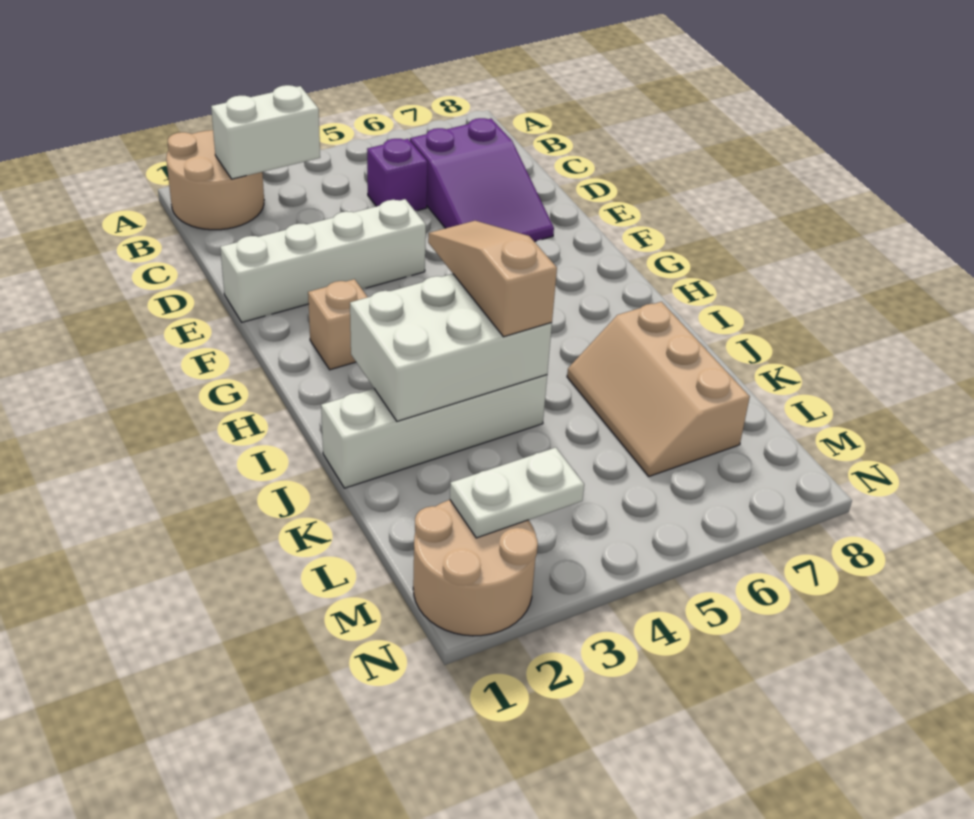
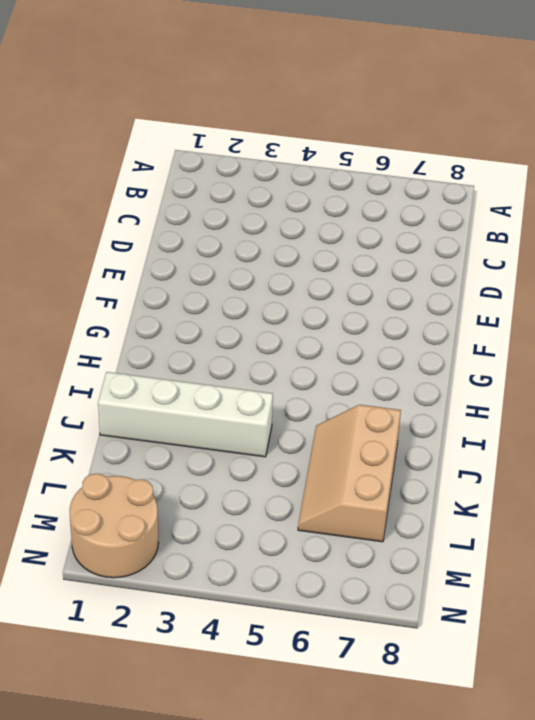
none -> tan round brick A1:B2 level 1
none -> purple brick C5 level 1
none -> purple slope C6:E7 level 1 top C

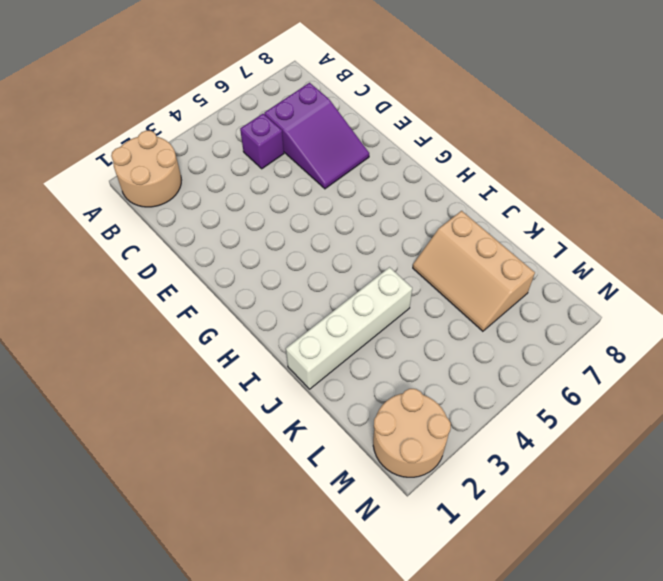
none -> white brick E1:E4 level 1
none -> tan brick G2 level 1
none -> white brick B2:B3 level 2

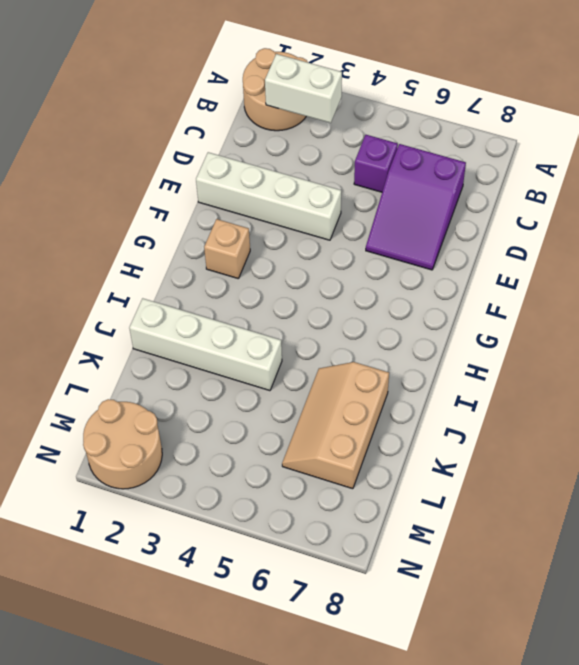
none -> white brick I2:J4 level 2
none -> white plate M2:M3 level 2
none -> tan slope H4:J4 level 3 top J

